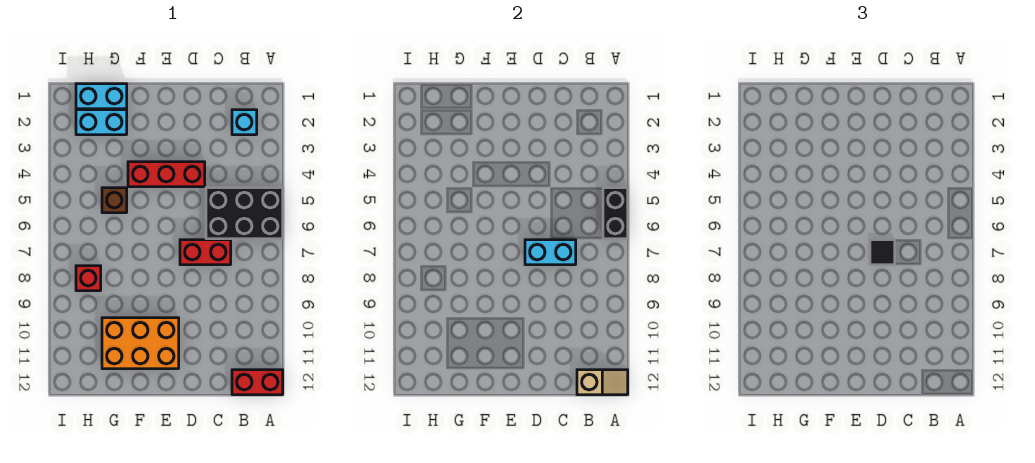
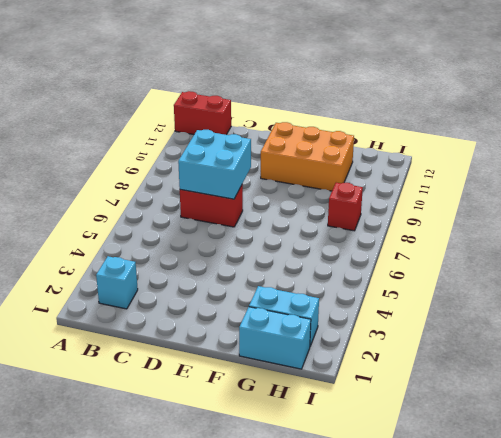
cyan brick C7:D8 level 2 -> cyan brick C7:D7 level 2
none -> black brick A5:C6 level 1
none -> red brick D4:F4 level 1
none -> brown brick G5 level 1

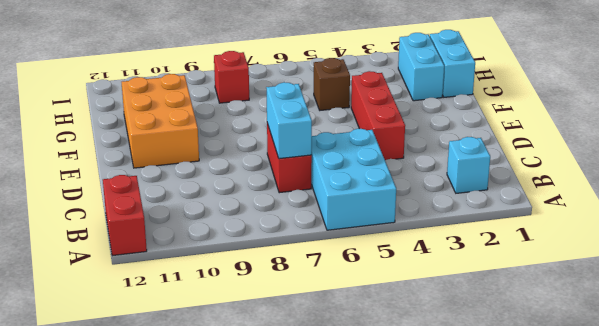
cyan brick A5:C6 level 1 -> black brick A5:C6 level 1
none -> black brick A5:A6 level 2
none -> tan slope A12:B12 level 2 top B
none -> black tile D7 level 3

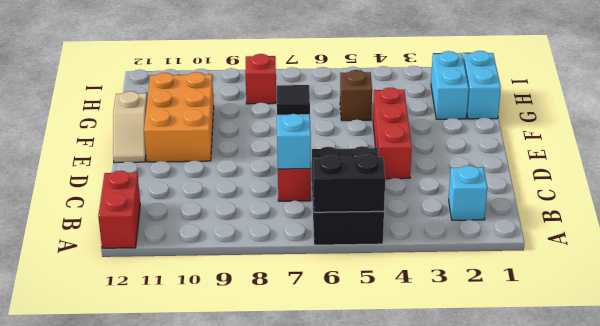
tan slope E12:F12 level 1 top F -> tan slope A12:B12 level 2 top B

